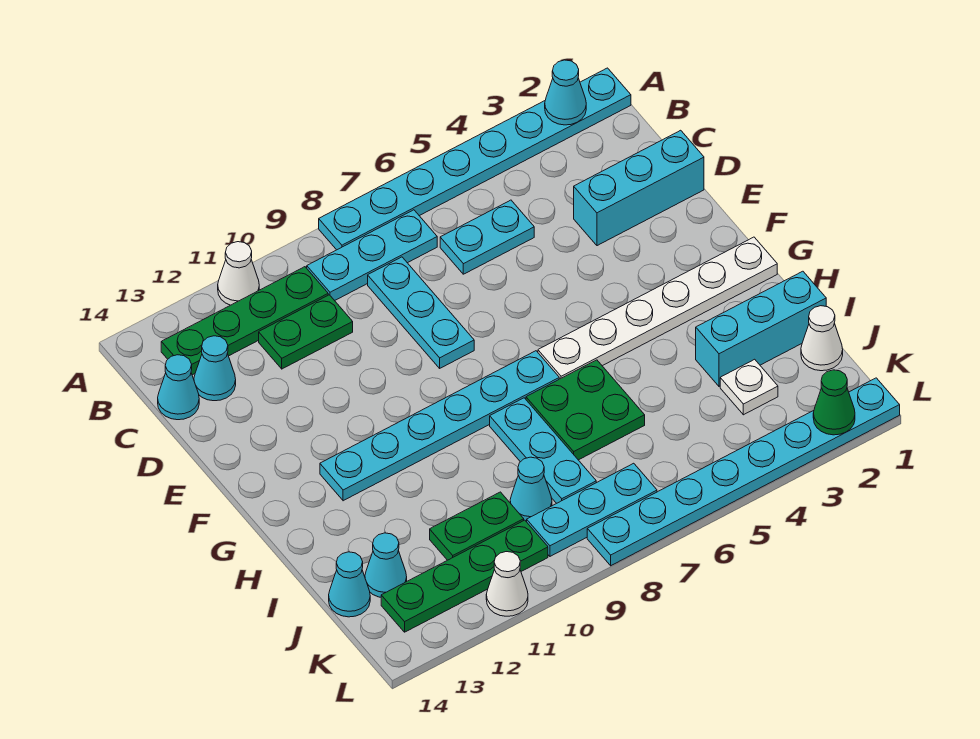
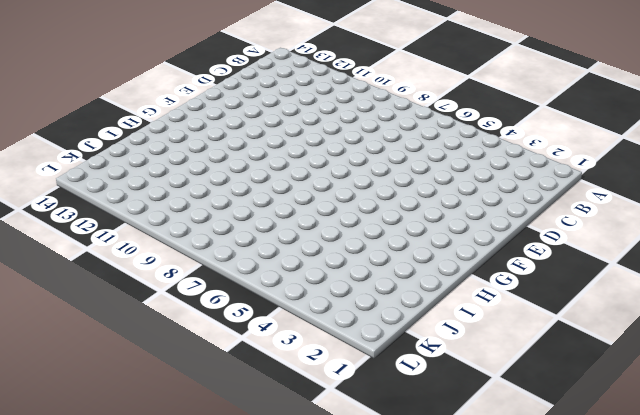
none -> cyan plate A1:A8 level 1
none -> white cone A11 level 1
none -> cyan plate B7:B9 level 1

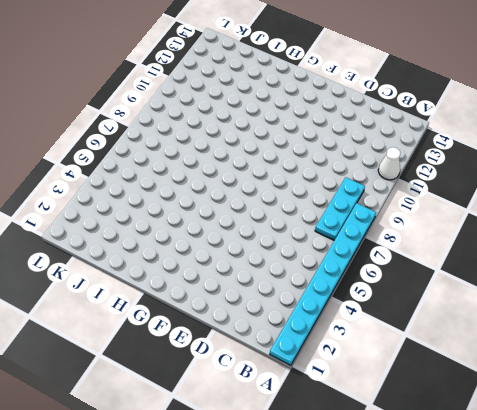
none -> green plate B10:B13 level 1
none -> cyan plate C5:C6 level 1
none -> cyan plate C8:E8 level 1

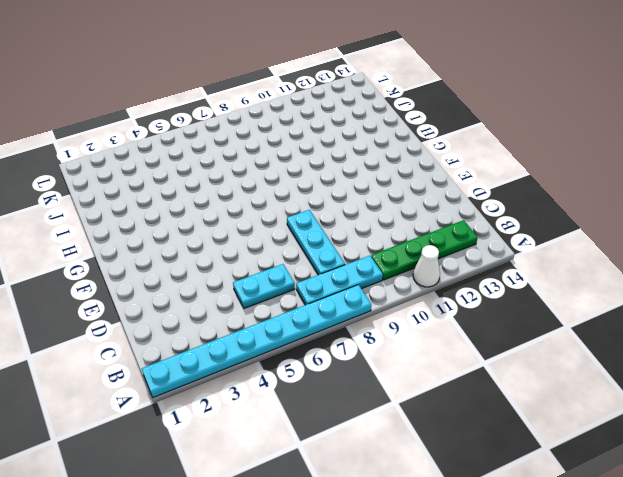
none -> green plate C10:C11 level 1
none -> cyan cone C13 level 1
none -> cyan cone C14 level 1

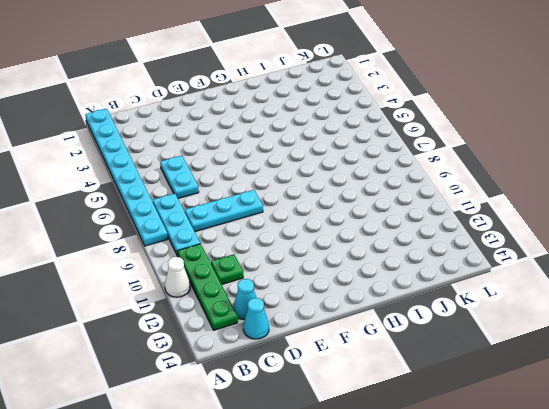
green plate C11 level 1 -> green plate C10:C11 level 1
none -> cyan brick D1:D3 level 1
none -> white plate G1:G6 level 1
none -> cyan plate G7:G12 level 1

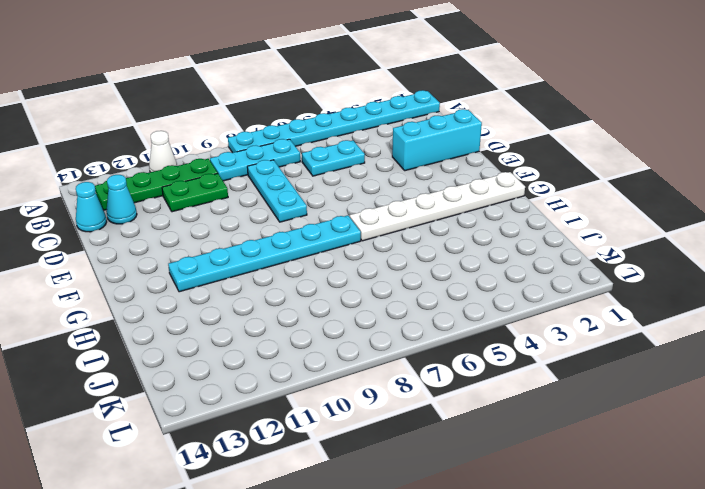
none -> green plate H6:I7 level 1
none -> cyan plate H8:J8 level 1
none -> cyan brick I1:I3 level 1

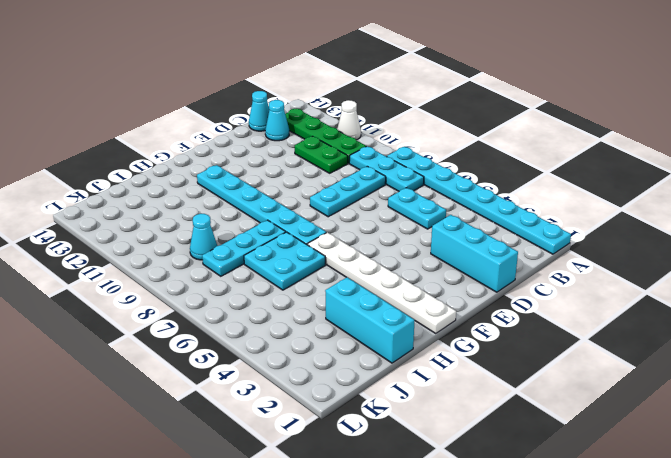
cyan plate H6:I7 level 1 -> green plate H6:I7 level 1
none -> white cone J1 level 1
none -> white plate J3 level 1
none -> green plate J10:J11 level 1

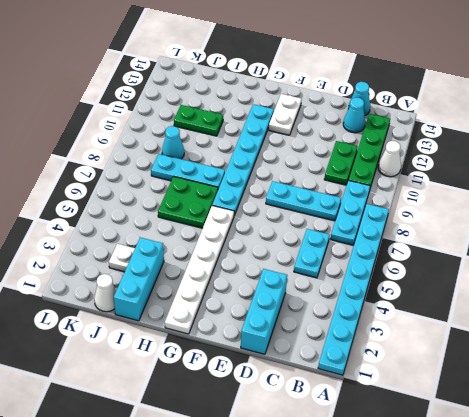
white plate F12:F13 level 1 -> none
green plate I11:J11 level 1 -> green plate J10:J11 level 1
none -> cyan cone J13 level 1
none -> cyan cone J14 level 1
none -> cyan plate K7:K9 level 1

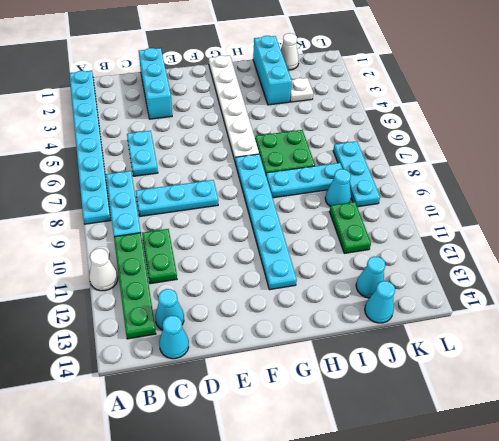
none -> green plate K10:K13 level 1
none -> cyan plate L1:L8 level 1
none -> white cone L11 level 1

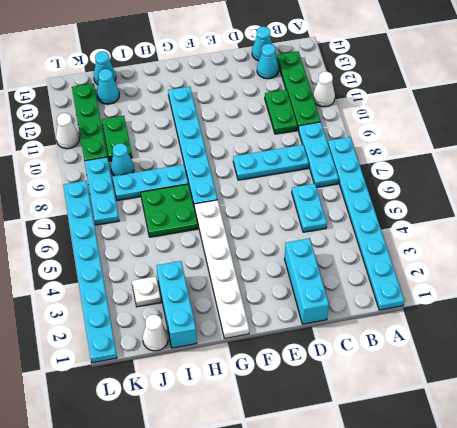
none -> cyan cone A2 level 2
none -> green cone L2 level 2

